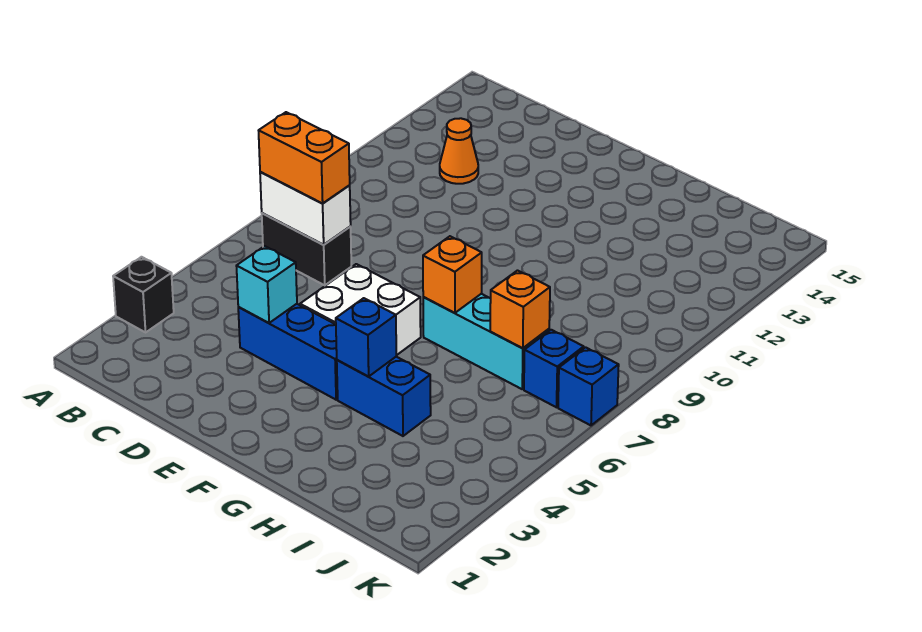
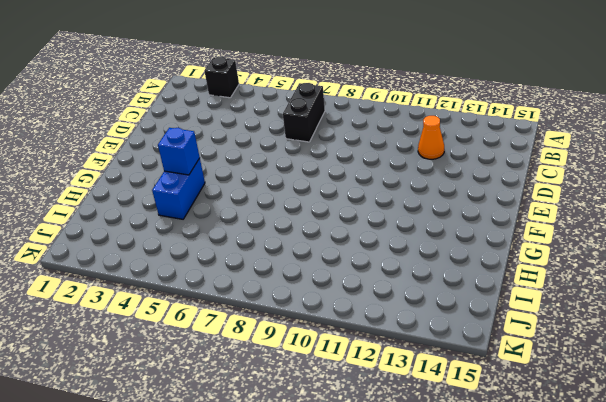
none -> blue brick D4:F4 level 1
none -> white brick E5:F6 level 1
none -> cyan brick G7:I7 level 1

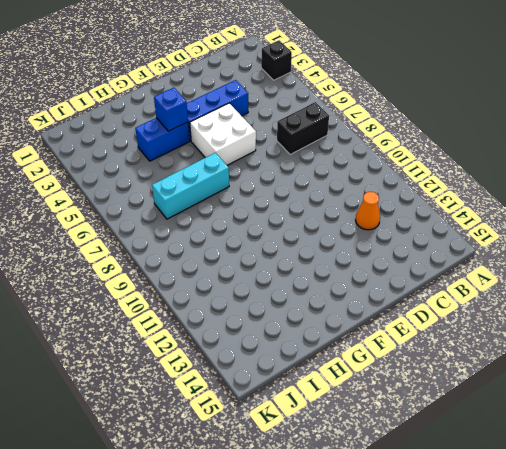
none -> blue brick J7 level 1
none -> blue brick K7 level 1
none -> white brick B7:C7 level 2

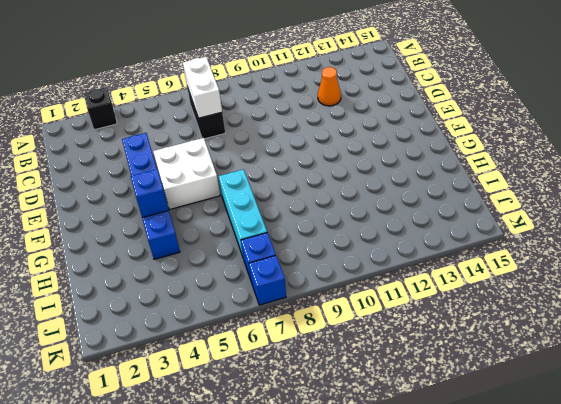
none -> cyan brick D4 level 2
none -> orange brick G7 level 2
none -> orange brick I7 level 2

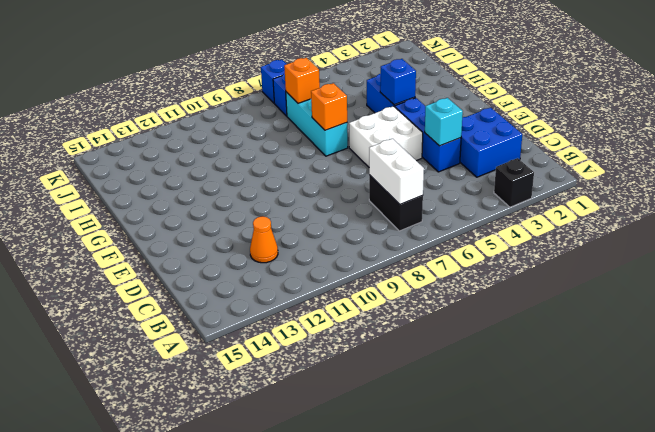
blue brick C2:D3 level 1 -> none
none -> orange brick B7:C7 level 3

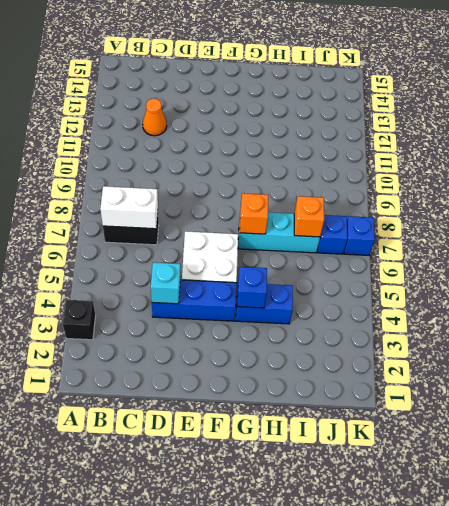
none -> orange brick B7:C7 level 3

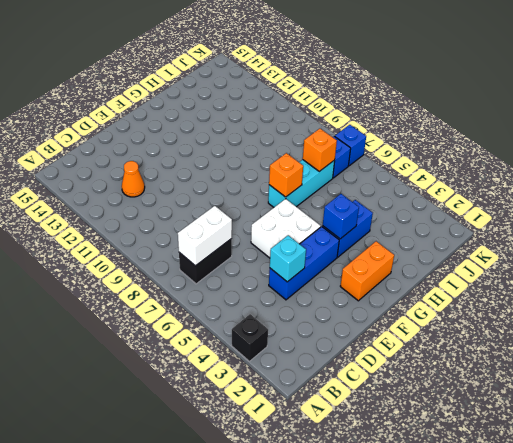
orange brick F2:G2 level 1 -> orange brick B7:C7 level 3

